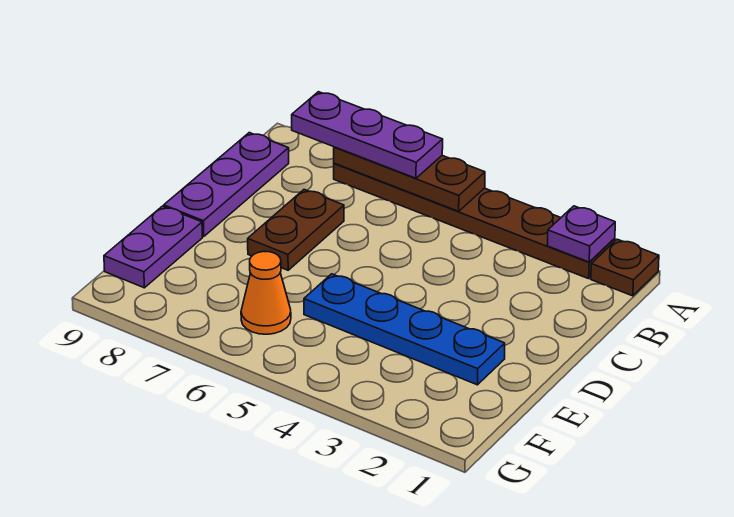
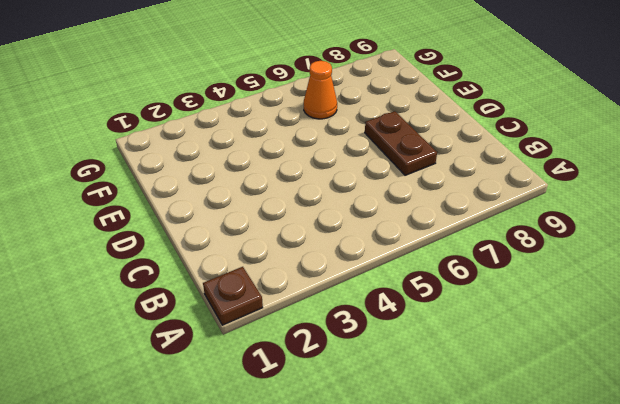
none -> brown plate A2:A7 level 1
none -> purple plate B9:D9 level 1

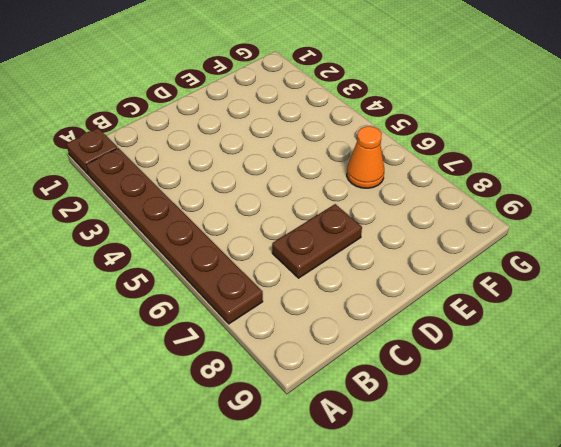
none -> purple plate B9:D9 level 1
none -> blue plate E2:E5 level 1

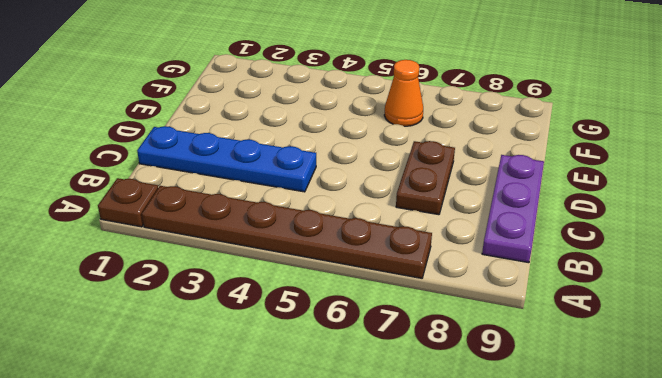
blue plate C1:C4 level 1 -> blue plate E2:E5 level 1
none -> purple plate E9:F9 level 1
none -> purple plate A2 level 2

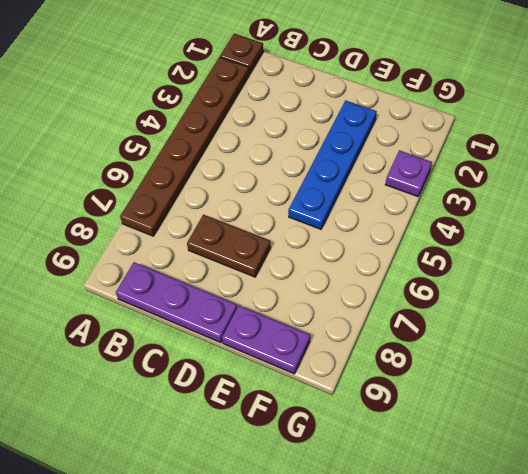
purple plate G3 level 1 -> purple plate A2 level 2
none -> orange cone F6 level 1
none -> brown plate A5:A7 level 2

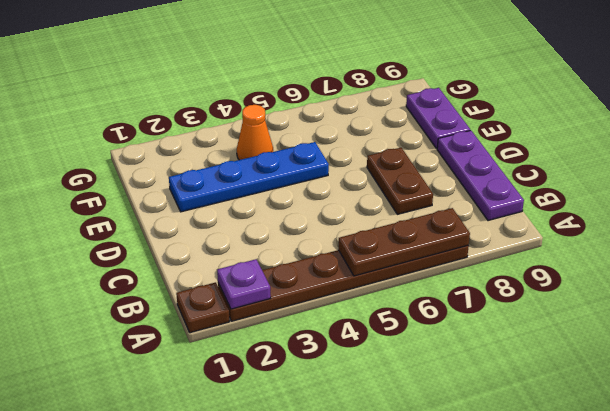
orange cone F4 level 1 -> orange cone F6 level 1
none -> purple plate A6:A8 level 3

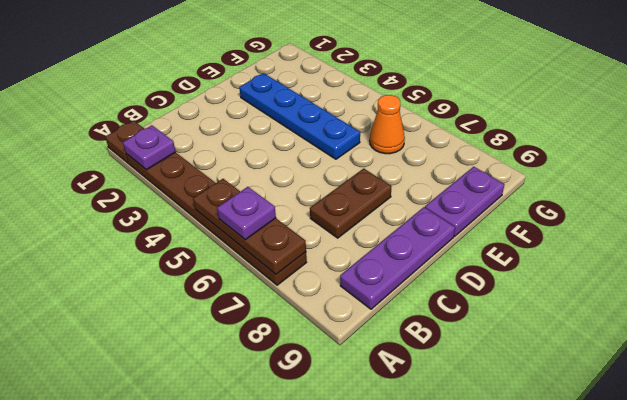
purple plate A6 level 3 -> purple plate A6:A8 level 3

